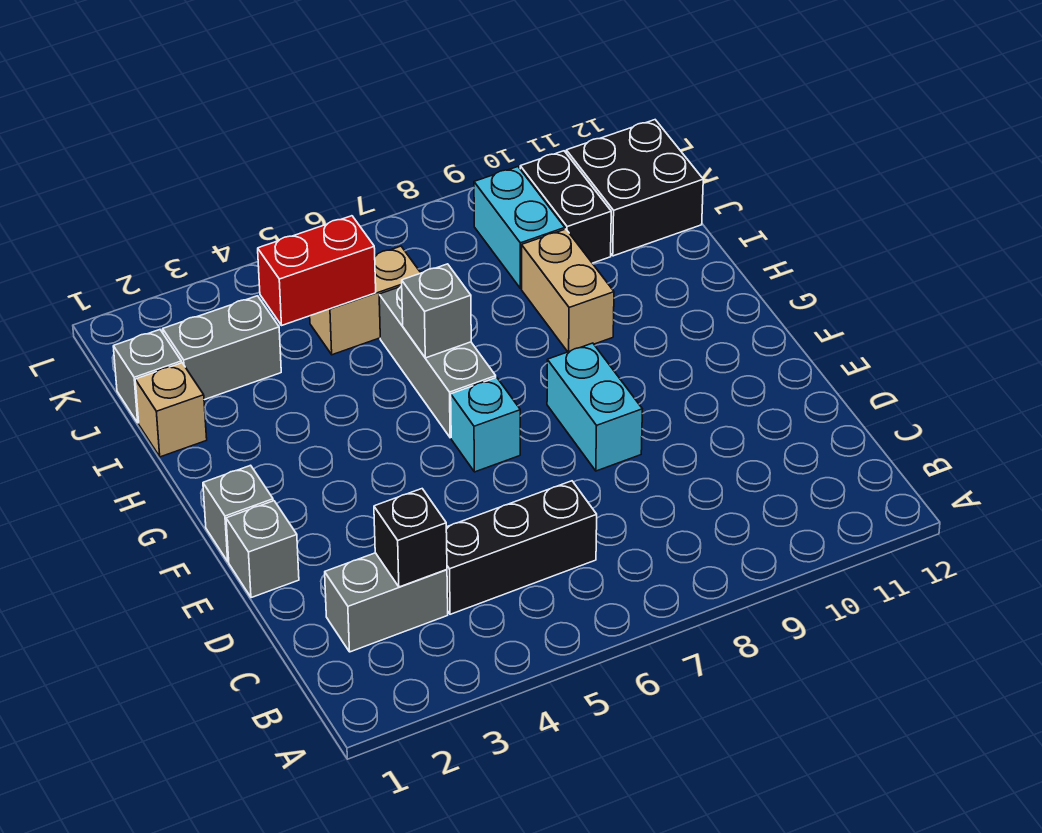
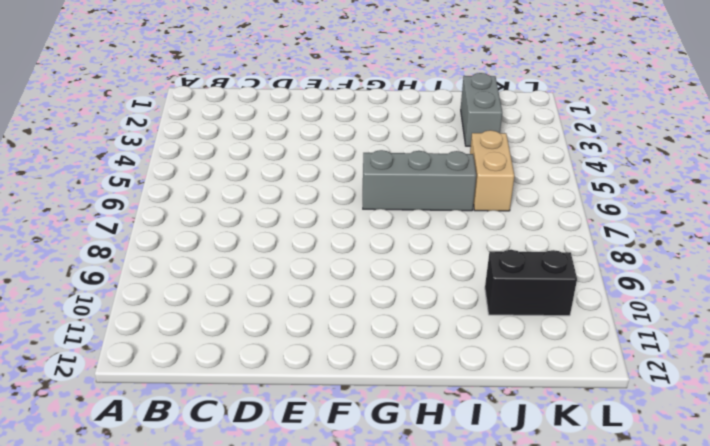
none -> grey brick C2:C3 level 1
none -> black brick C4:C6 level 1
none -> grey brick E1 level 1

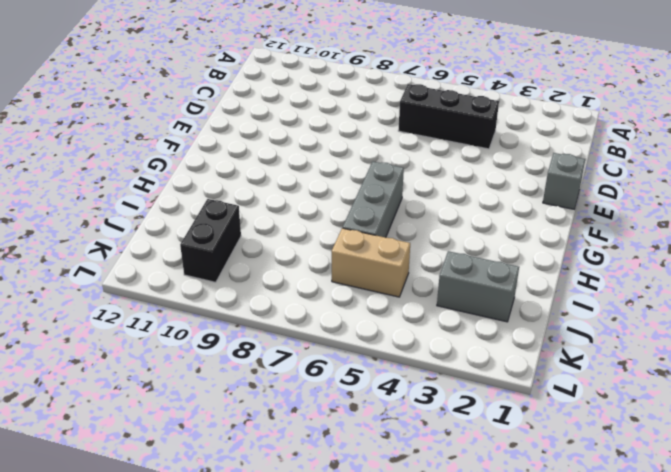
none -> grey brick C2:C3 level 1
none -> cyan brick E8:F8 level 1
none -> grey brick F1 level 1

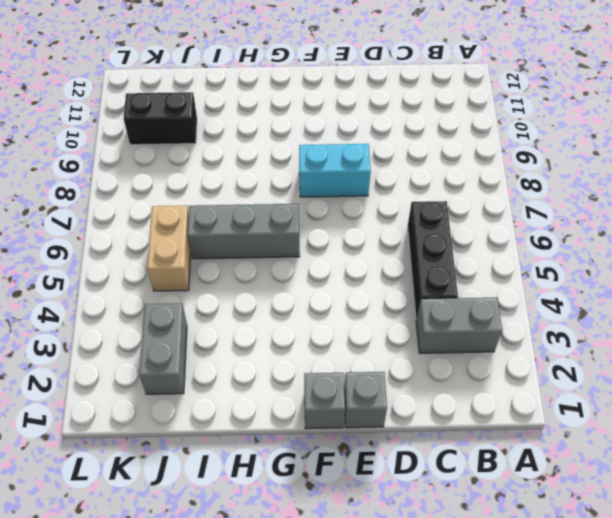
grey brick B3:C3 level 1 -> grey brick C2:C3 level 1
none -> cyan brick F6 level 1
none -> tan brick H9:I9 level 1
none -> tan brick I1 level 1

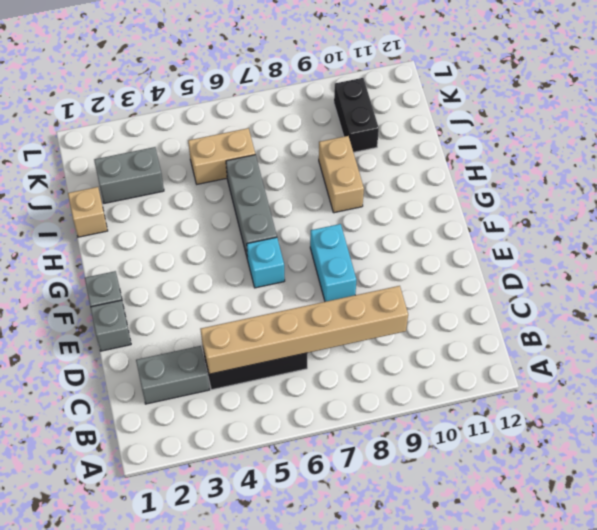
tan brick C4:C9 level 2 -> none
none -> grey brick J1 level 1
none -> cyan brick J9:K9 level 1
none -> black brick J11:K12 level 1

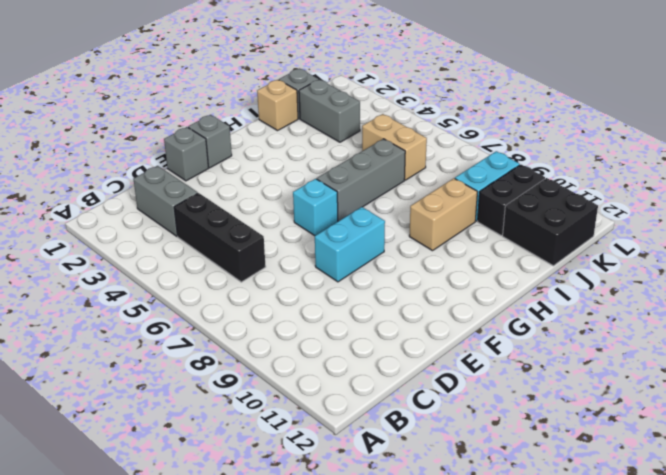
none -> black brick C3 level 2
none -> grey brick H6 level 2
none -> red brick J4:J5 level 2

